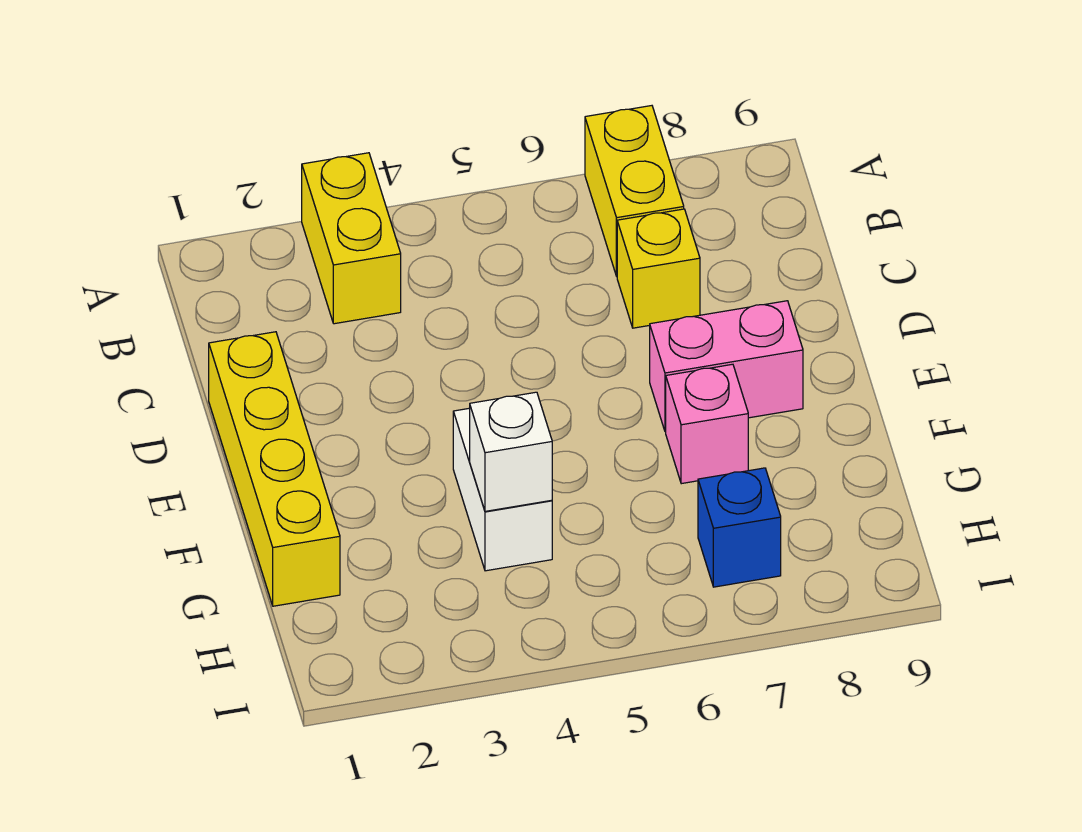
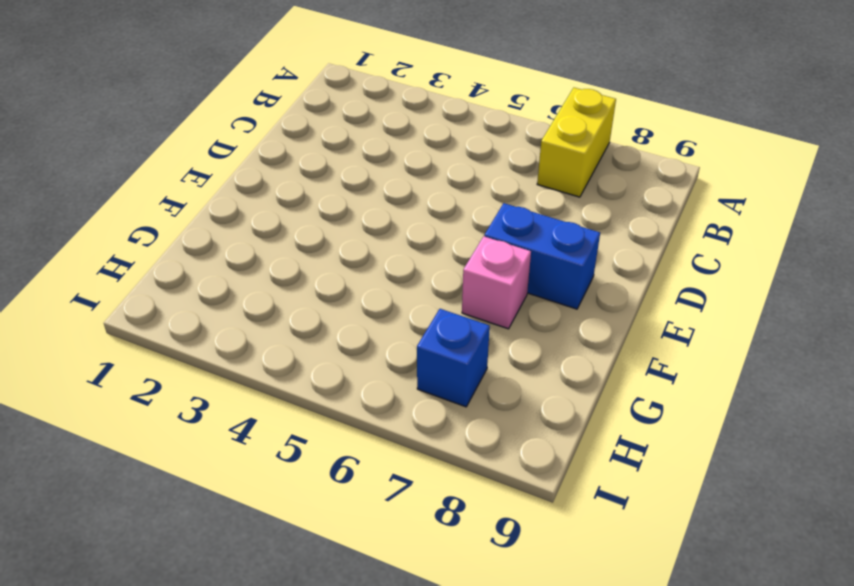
blue brick E7:E8 level 1 -> pink brick E7:E8 level 1
none -> yellow brick A3:B3 level 1
none -> yellow brick C7 level 1

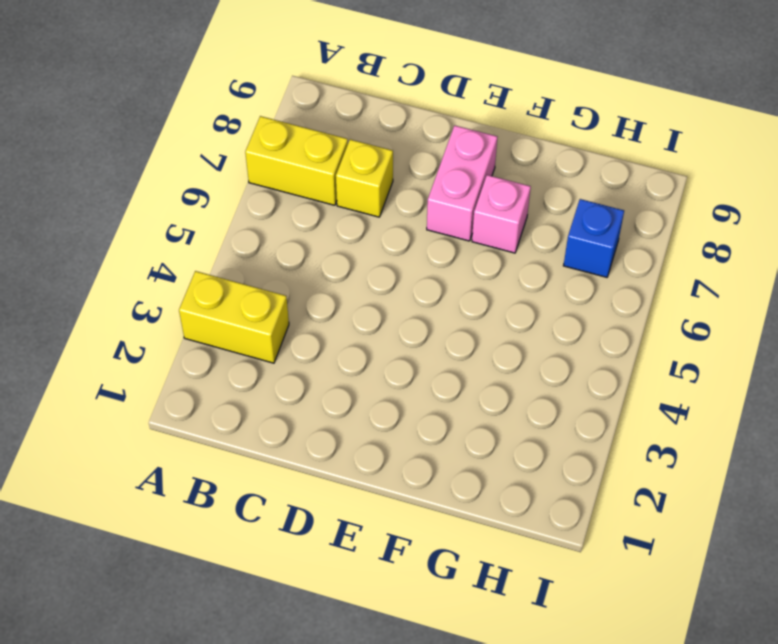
none -> yellow brick D1:G1 level 1
none -> white brick F4:G4 level 1

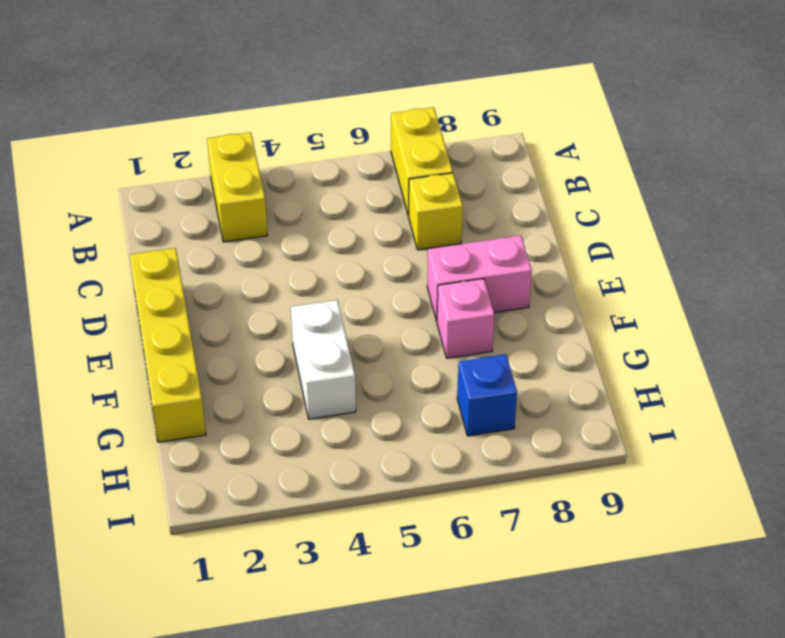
none -> white brick G4 level 2

